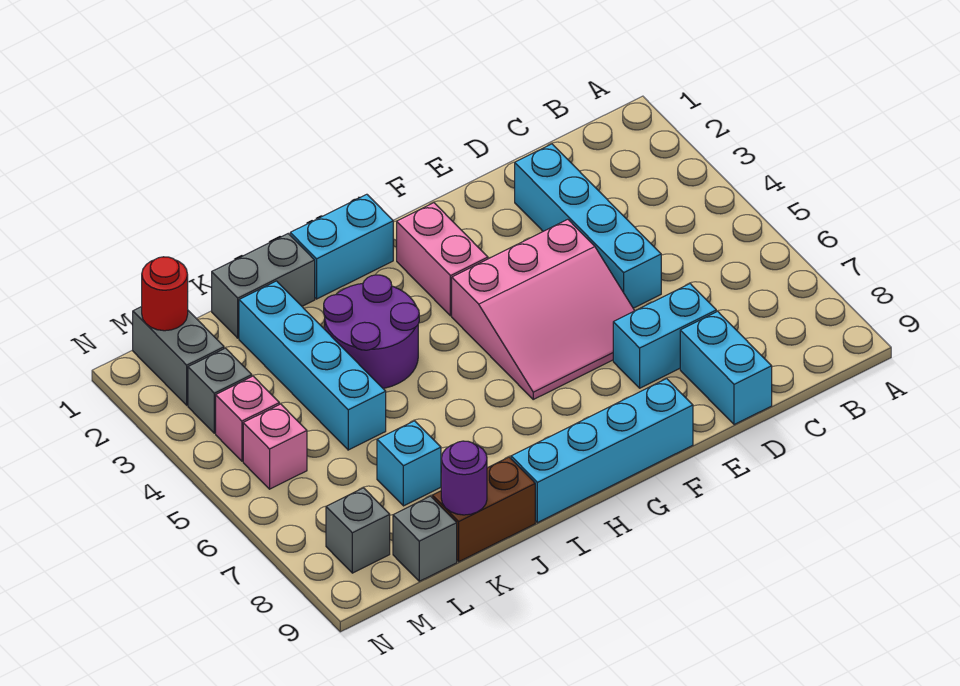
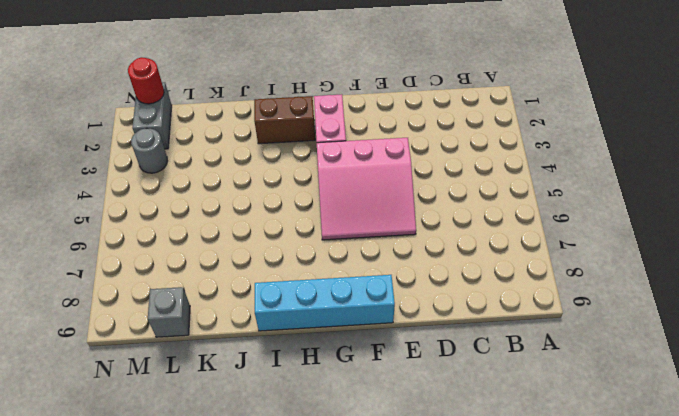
brown brick H2:I2 level 1 -> brown brick J9:K9 level 1
grey round brick M3 level 1 -> grey brick M3 level 1
none -> cyan brick D2:D5 level 1
none -> cyan brick D7:E7 level 1
none -> cyan brick D8:D9 level 1

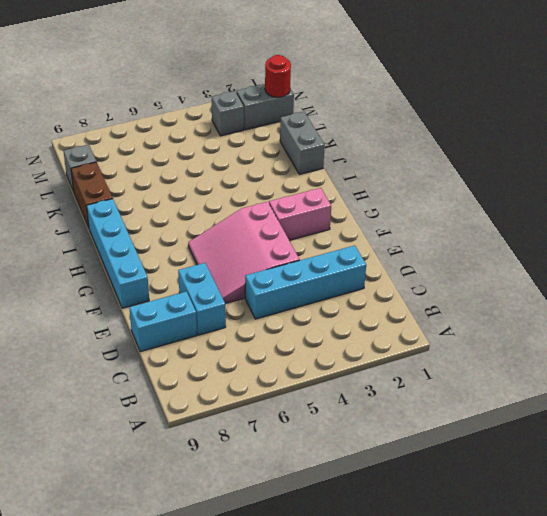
none -> cyan brick H1:I1 level 1
none -> purple round brick I3:J4 level 1
none -> cyan brick K2:K5 level 1

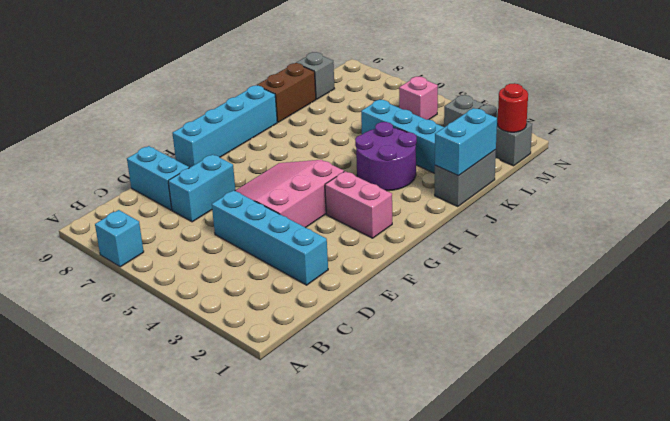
cyan brick A7 level 1 -> cyan brick K7 level 1
cyan brick J1:K1 level 2 -> cyan brick H1:I1 level 1
none -> pink brick M4 level 1
none -> grey brick M8 level 1
none -> purple round brick K9 level 2

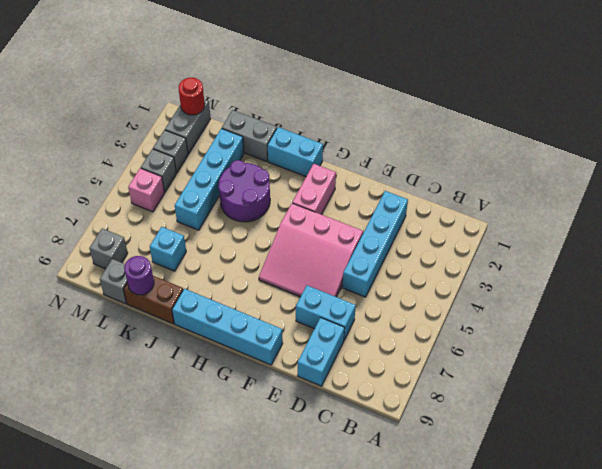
grey brick M4 level 1 -> pink brick M4 level 1

